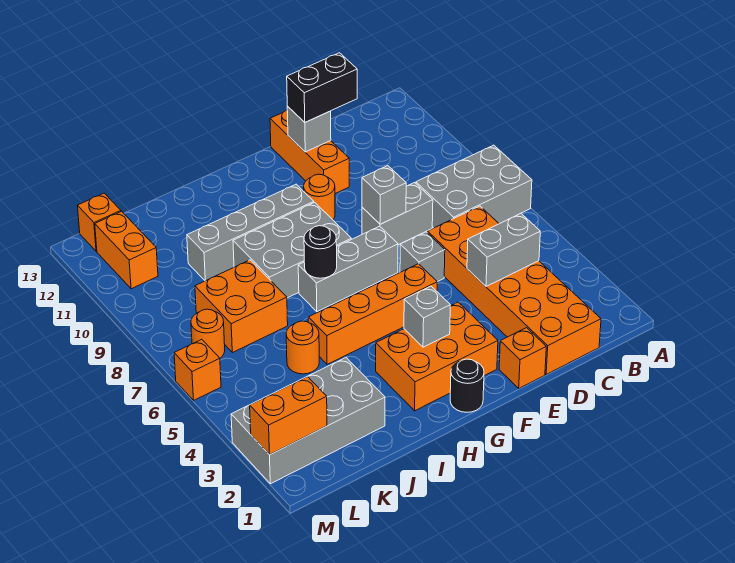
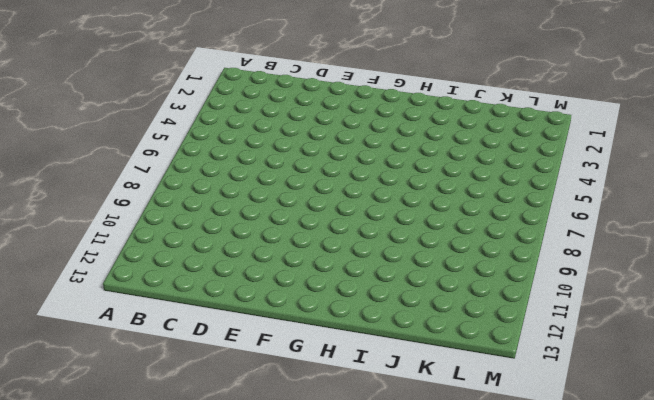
none -> grey brick A7:C8 level 1
none -> orange brick C1:D6 level 1
none -> grey brick D8:E8 level 1

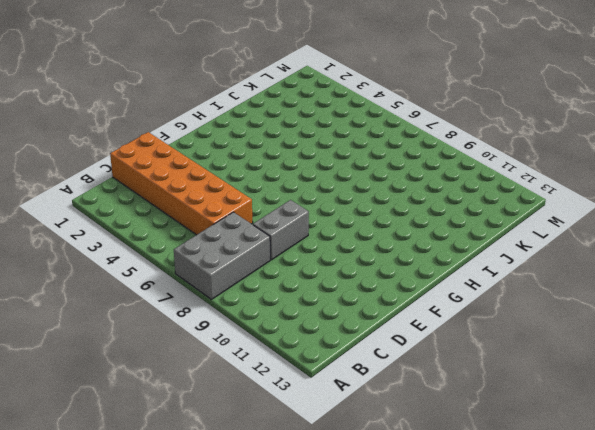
none -> orange brick E1 level 1
none -> grey brick E6 level 1
none -> orange brick E11:E13 level 1

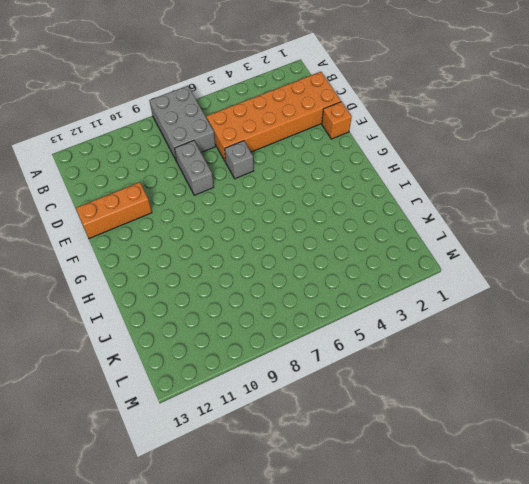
none -> orange brick F2:H3 level 1
none -> orange brick F5:I5 level 1
none -> grey brick F7:H7 level 1

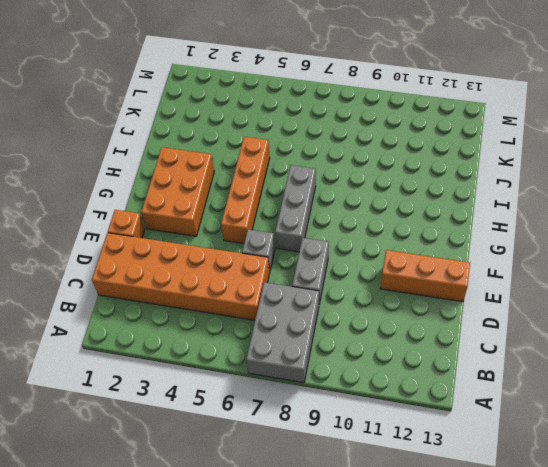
none -> orange round brick F10 level 1
none -> black round brick G1 level 1
none -> grey brick G8:I9 level 1

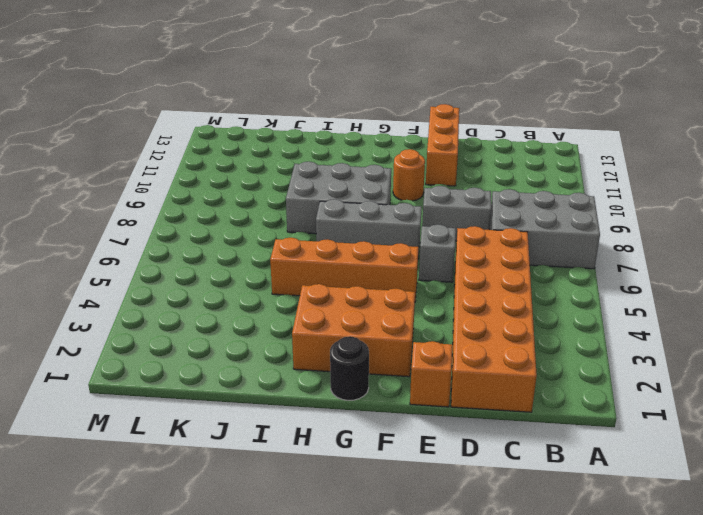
none -> grey brick G10:J10 level 1
none -> grey brick J2:M3 level 1
none -> orange round brick J5 level 1

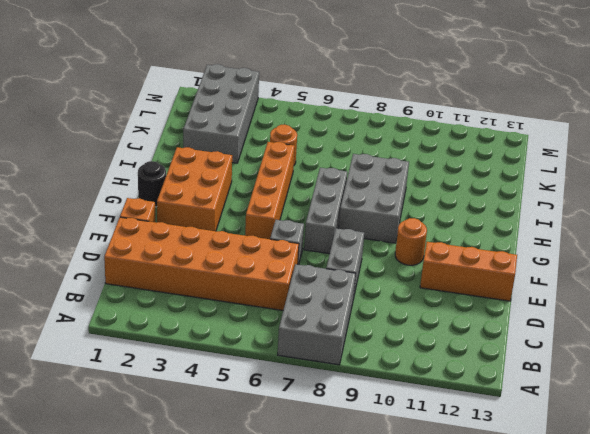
none -> grey brick G10:J10 level 1
none -> orange brick J7:K8 level 1
none -> orange round brick L7 level 1

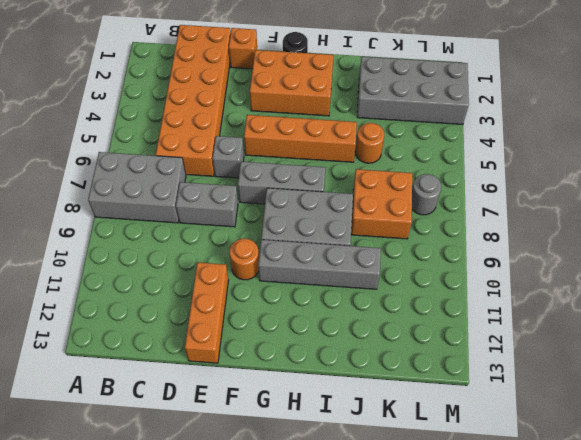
grey round brick L7 level 1 -> orange round brick L7 level 1
none -> orange brick L11:L12 level 1
none -> orange brick L13 level 1
none -> orange brick M6 level 1

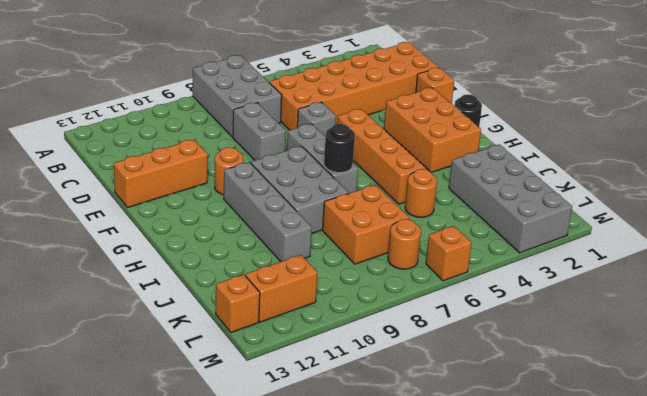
none -> grey brick C4:D4 level 2
none -> grey brick E8 level 2
none -> grey brick E12 level 2

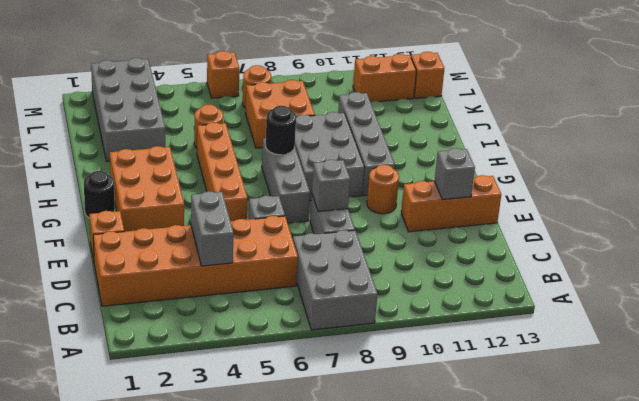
none -> grey brick G3 level 2
none -> orange brick L2:M2 level 2
none -> black brick D12:E12 level 3

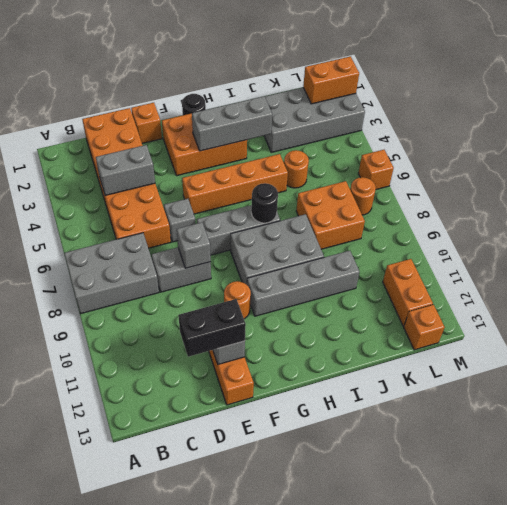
grey brick G3:I3 level 2 -> grey brick G3 level 2

